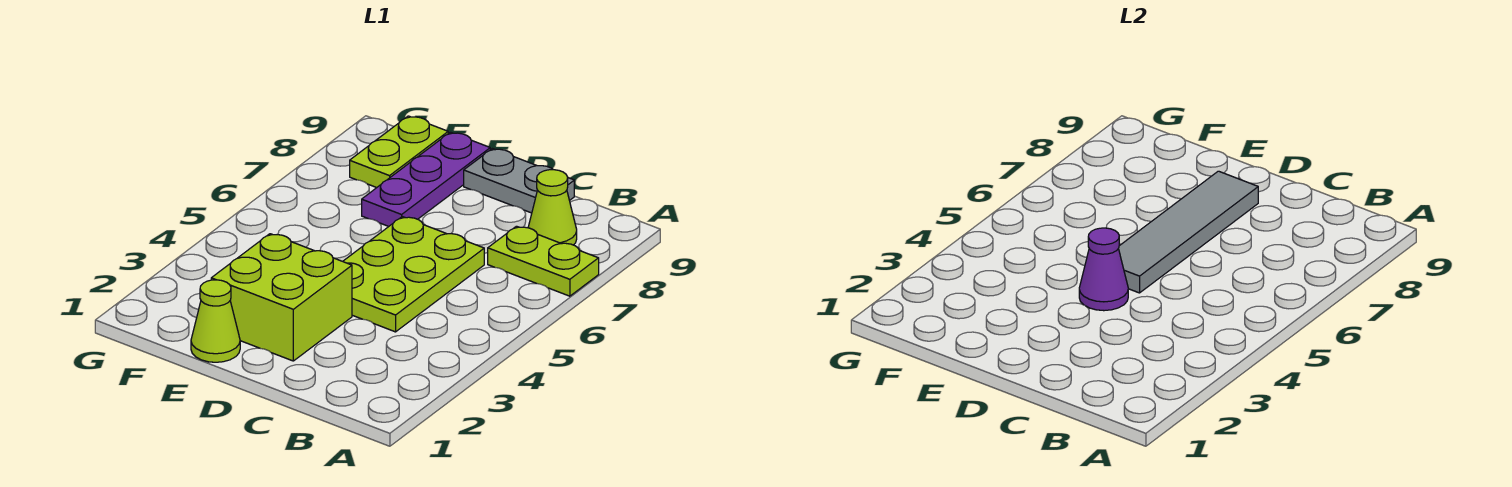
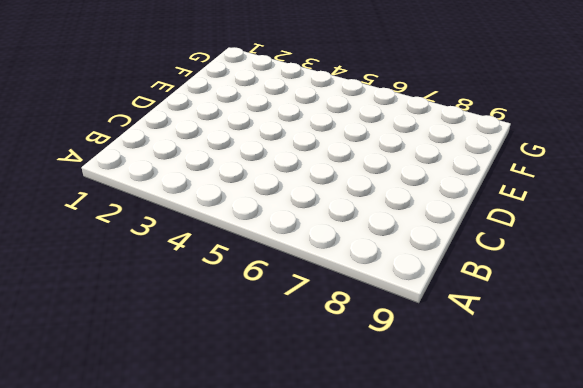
none -> lime plate A7:B7 level 1
none -> lime cone B8 level 1

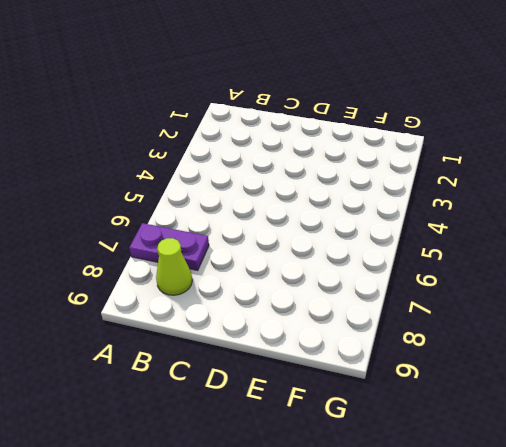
purple plate A7:B7 level 1 -> lime plate A7:B7 level 1
none -> lime plate C4:D6 level 1
none -> grey plate C9:D9 level 1

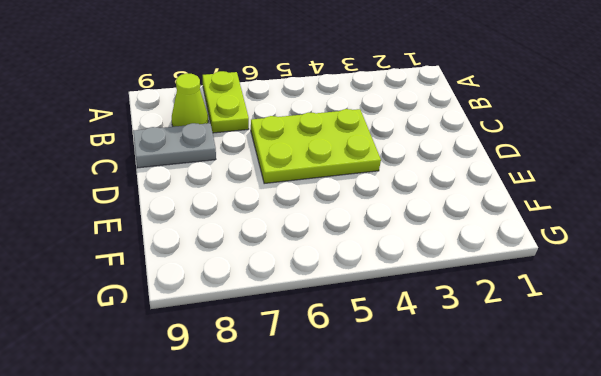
grey plate C8:C9 level 1 -> grey plate C9:D9 level 1
none -> lime brick D2:E3 level 1
none -> lime cone E1 level 1

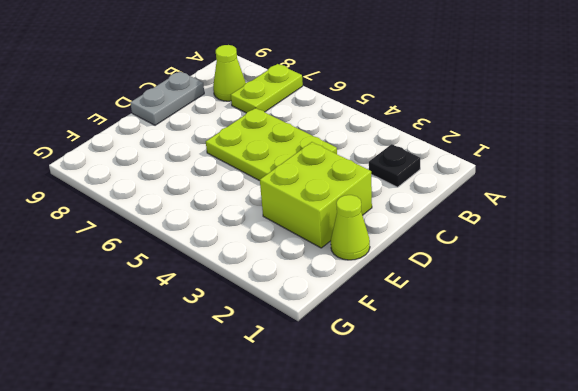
black plate B2 level 1 -> none
none -> purple plate E7:E9 level 1
none -> lime plate F8:F9 level 1

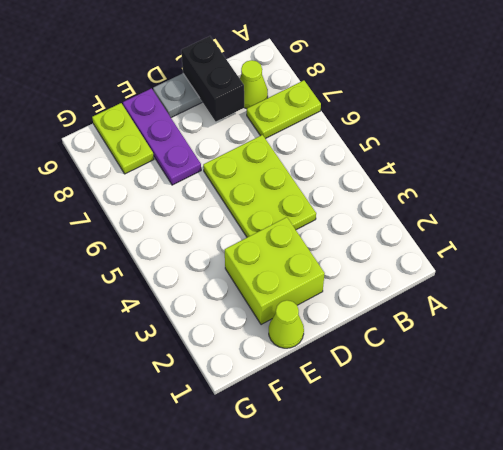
black brick C8:C9 level 2 -> none
none -> purple cone D4 level 2
none -> grey tile D5:D8 level 2

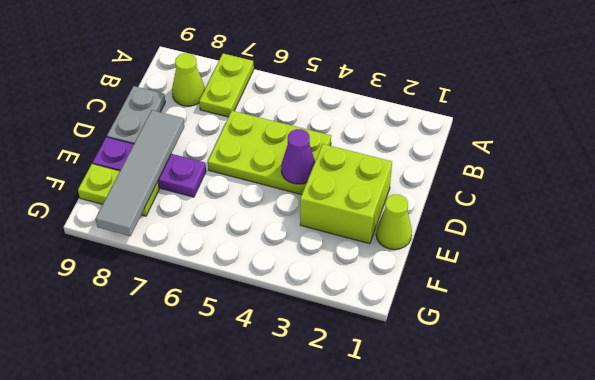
grey tile D8:G8 level 2 -> grey tile D5:D8 level 2

